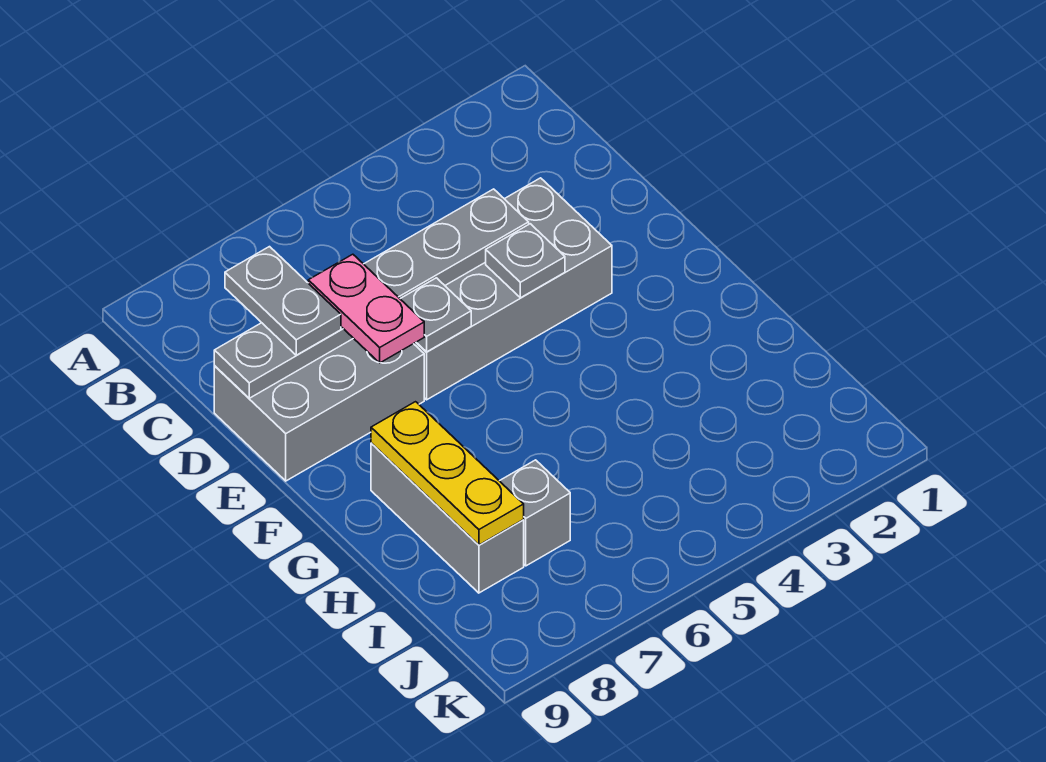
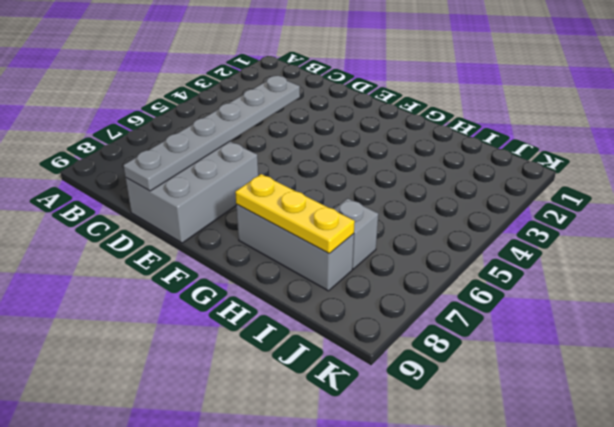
none -> grey brick D3:E6 level 1
none -> grey plate E4 level 2

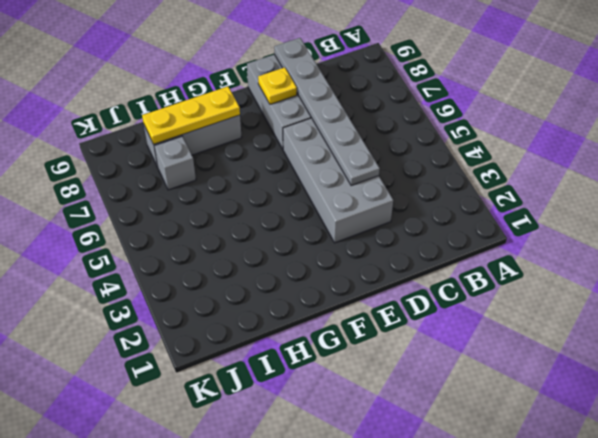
yellow plate E8 level 2 -> none
none -> grey plate E4 level 2
none -> grey plate E6 level 2

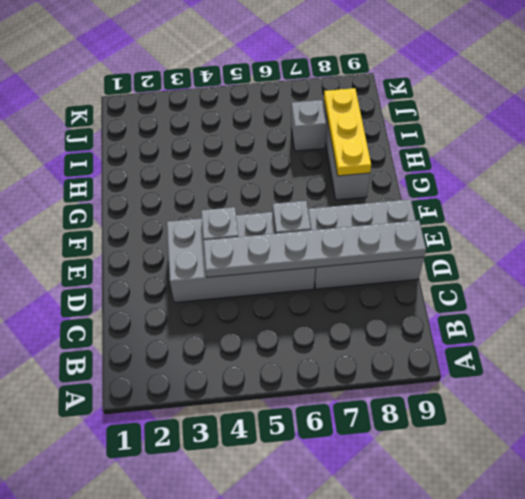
none -> grey plate C8:D8 level 3
none -> pink plate D7:E7 level 3

